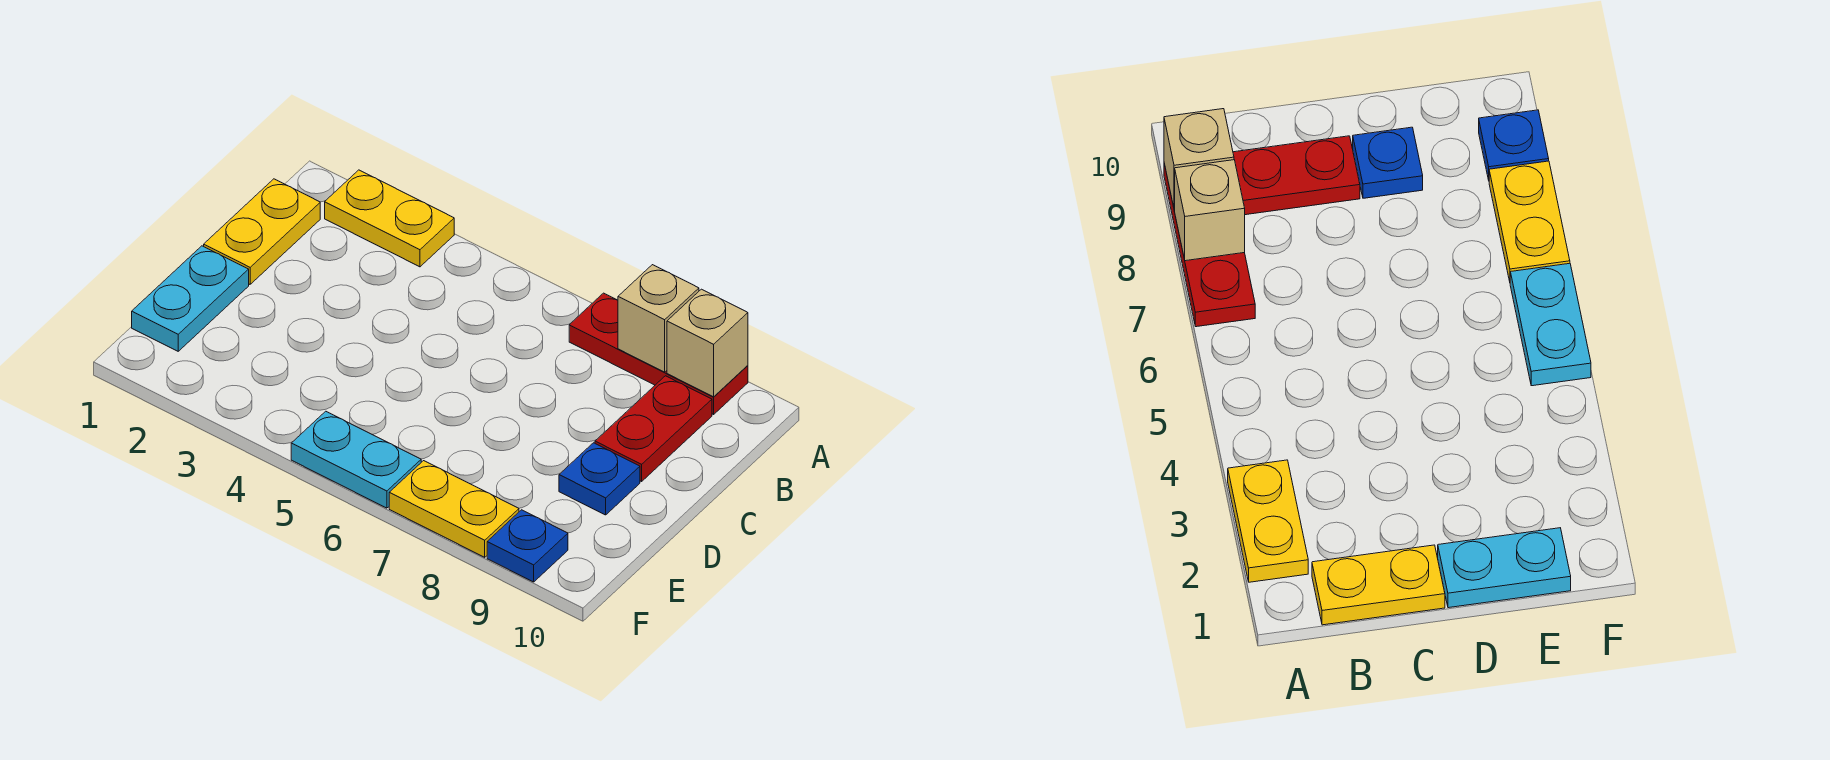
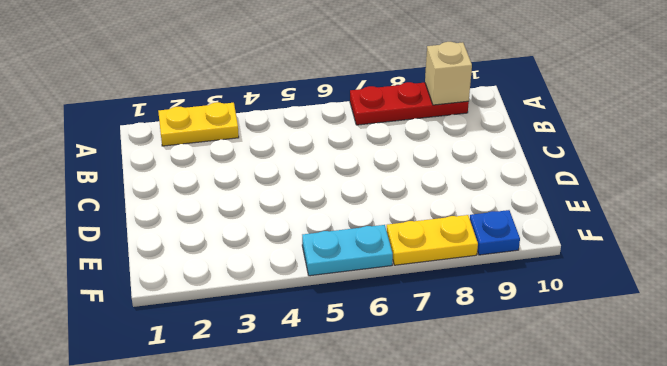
none -> yellow plate B1:C1 level 1
none -> red plate B9:C9 level 1

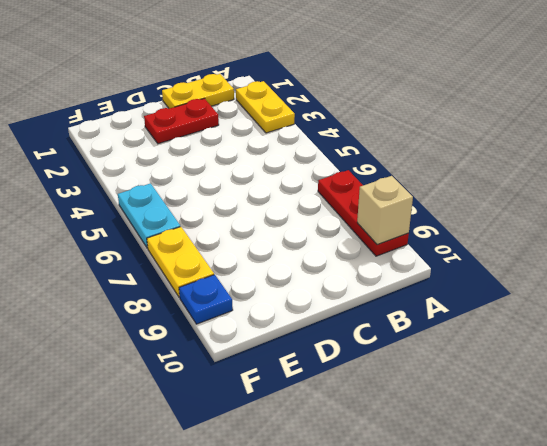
red plate C2:D2 level 1 -> red plate B9:C9 level 1
none -> cyan plate D1:E1 level 1
none -> blue plate D9 level 1

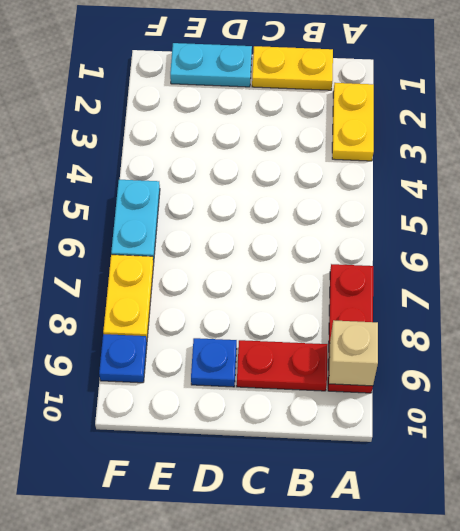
none -> tan brick A8 level 2

